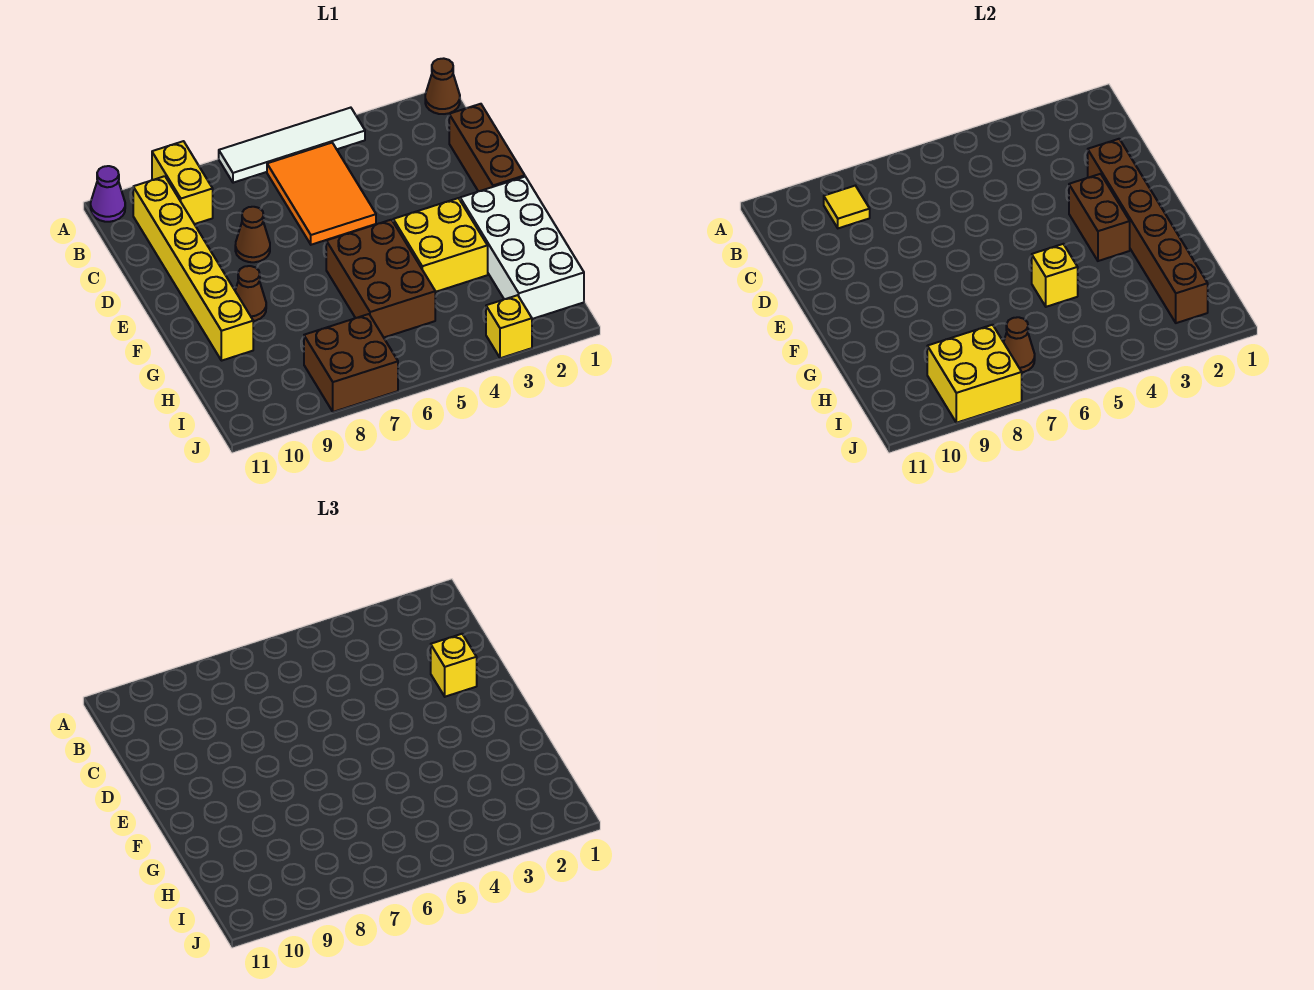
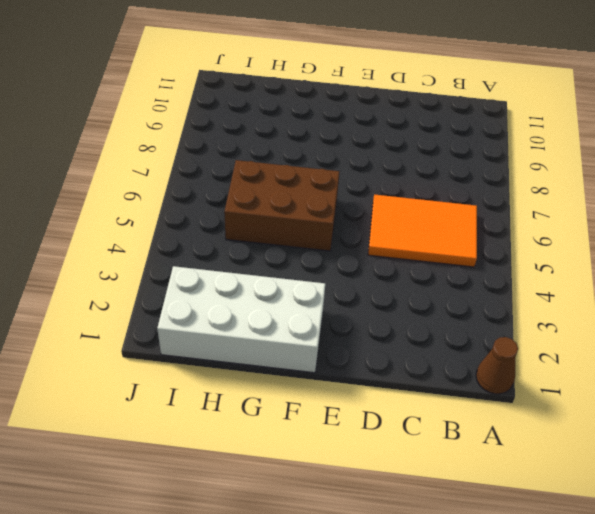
none -> white tile A4:A7 level 1
none -> yellow brick A9:B9 level 1
none -> purple cone A11 level 1

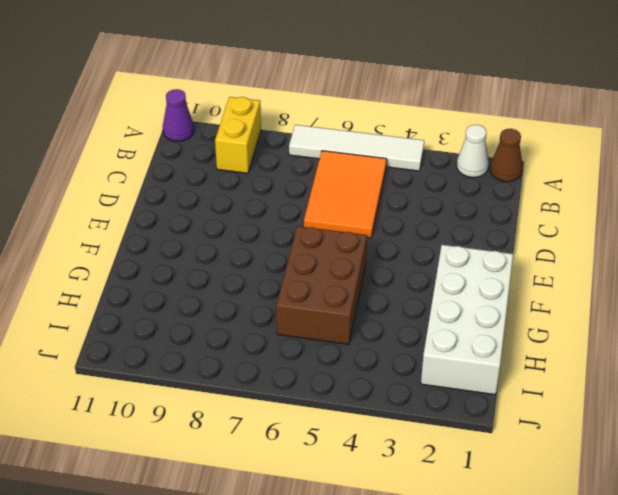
white cone A2 level 1 -> none
none -> yellow brick B10:G10 level 1
none -> brown brick C1:E1 level 1
none -> brown cone D8 level 1

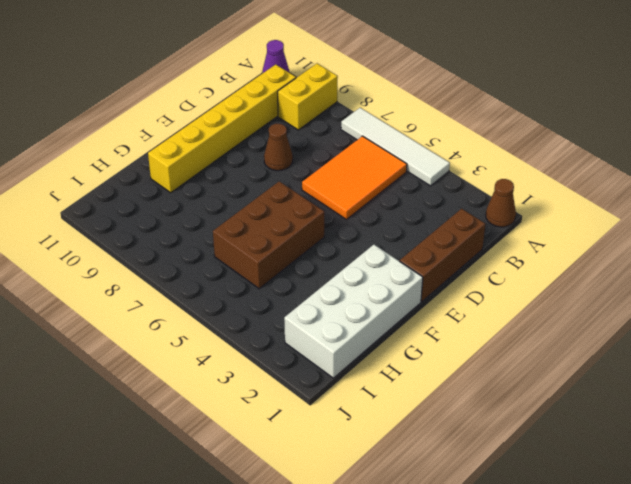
none -> yellow brick F3:G4 level 1
none -> brown cone F9 level 1
none -> brown brick I7:J8 level 1

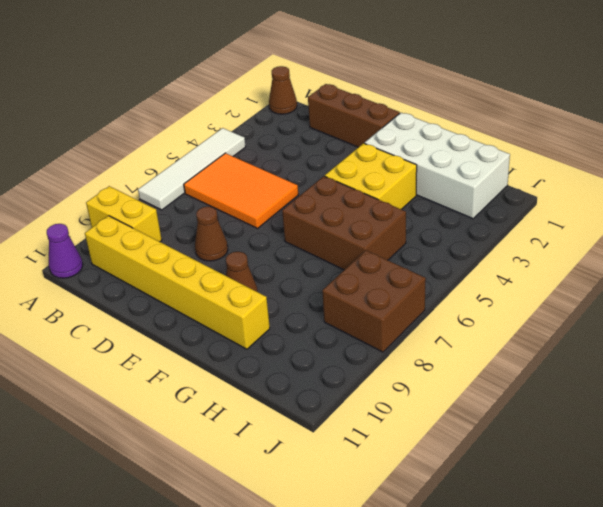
none -> yellow brick J3 level 1
none -> yellow tile B9 level 2
none -> brown brick D2:I2 level 2

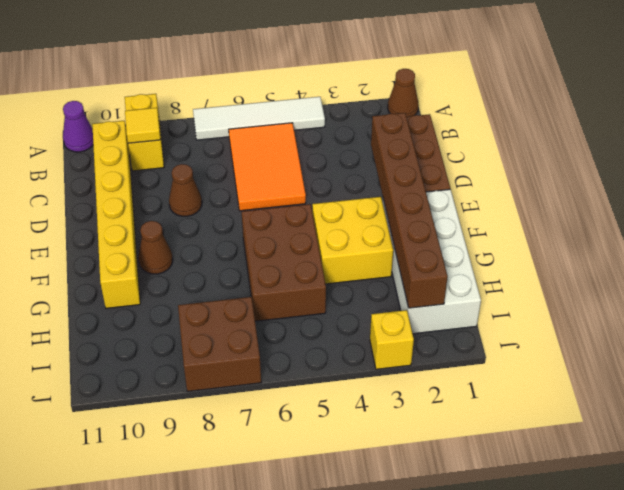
none -> brown brick E3:F3 level 2
none -> yellow brick G5 level 2
none -> brown cone I7 level 2

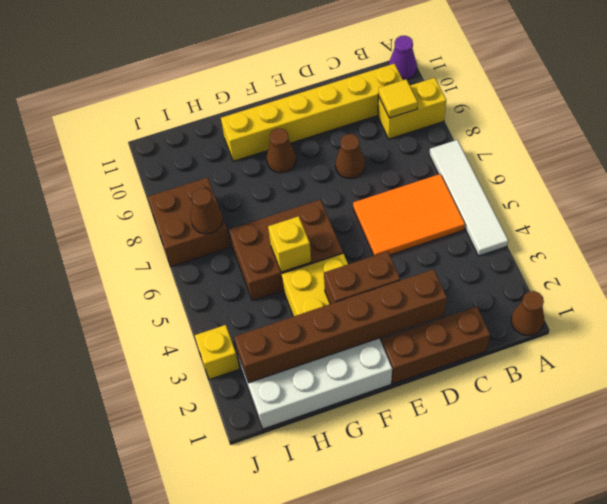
none -> yellow brick I8:J9 level 2
none -> yellow brick D2 level 3

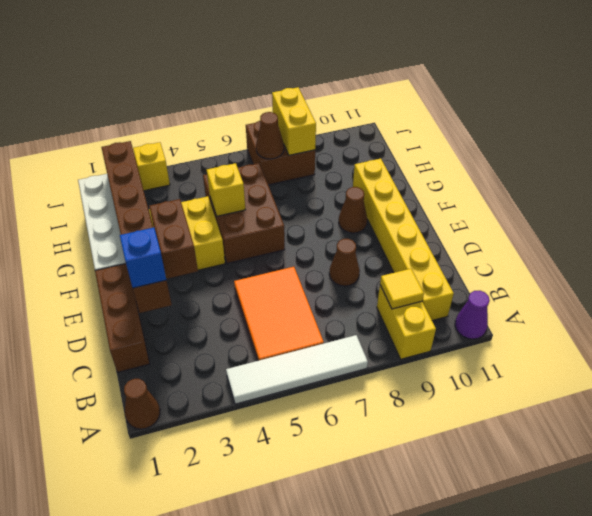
blue brick D2 level 3 -> yellow brick D2 level 3
yellow brick I8:J8 level 2 -> yellow brick I8:J9 level 2

